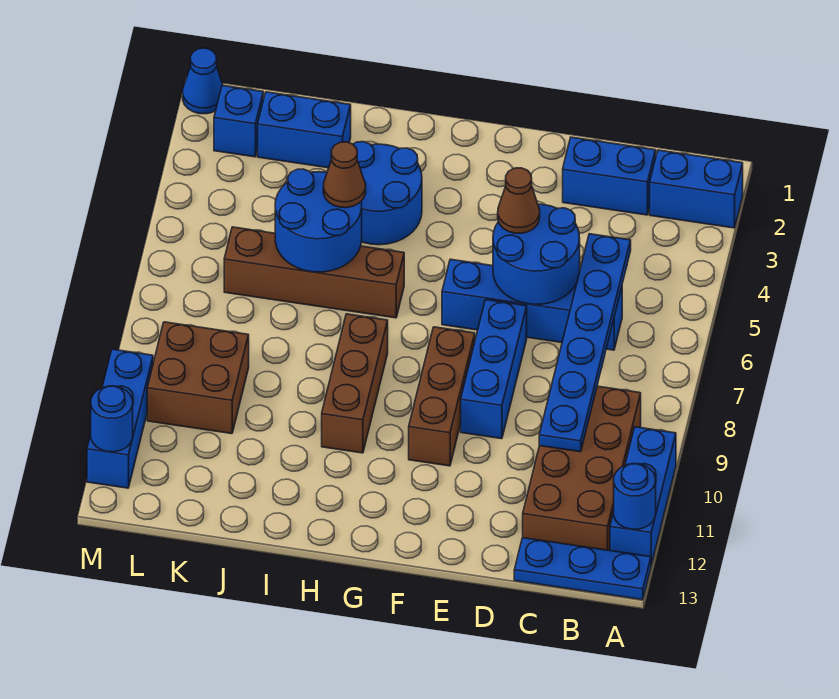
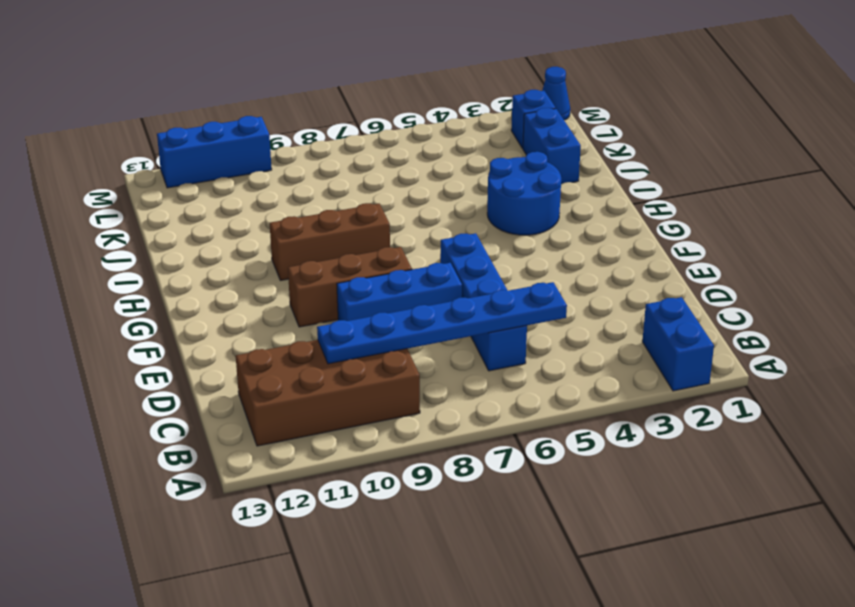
none -> blue brick A10:A12 level 1
none -> blue plate A13:C13 level 1
none -> blue brick C2:D2 level 1

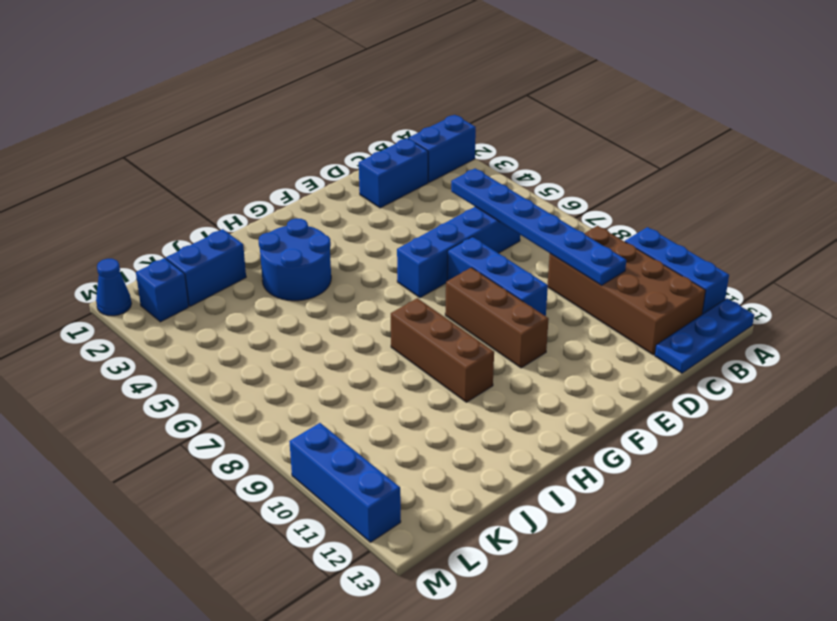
none -> brown brick H6:K6 level 1
none -> brown brick K9:L10 level 1
none -> blue round brick A12 level 2

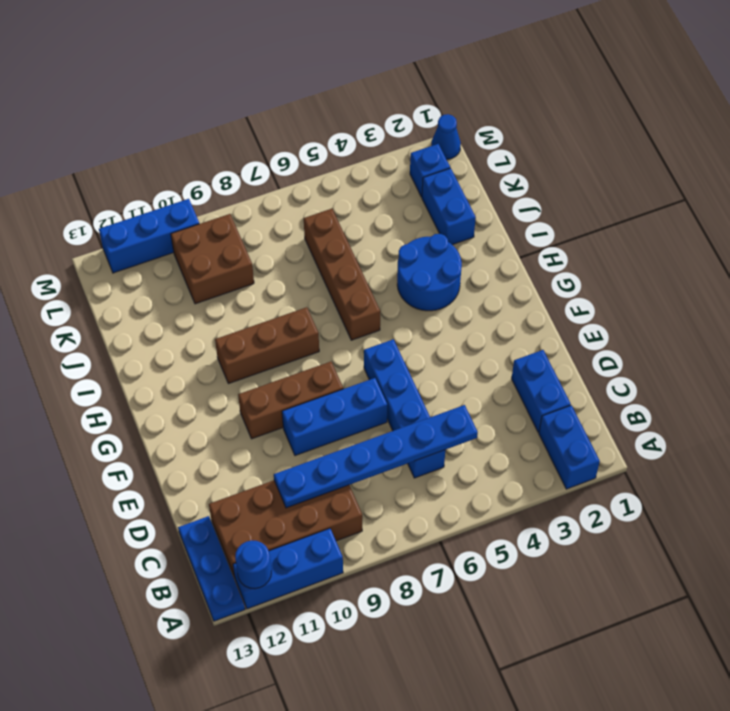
none -> blue round brick D5:E6 level 2
none -> blue round brick I5:J6 level 2
none -> blue round brick M12 level 2

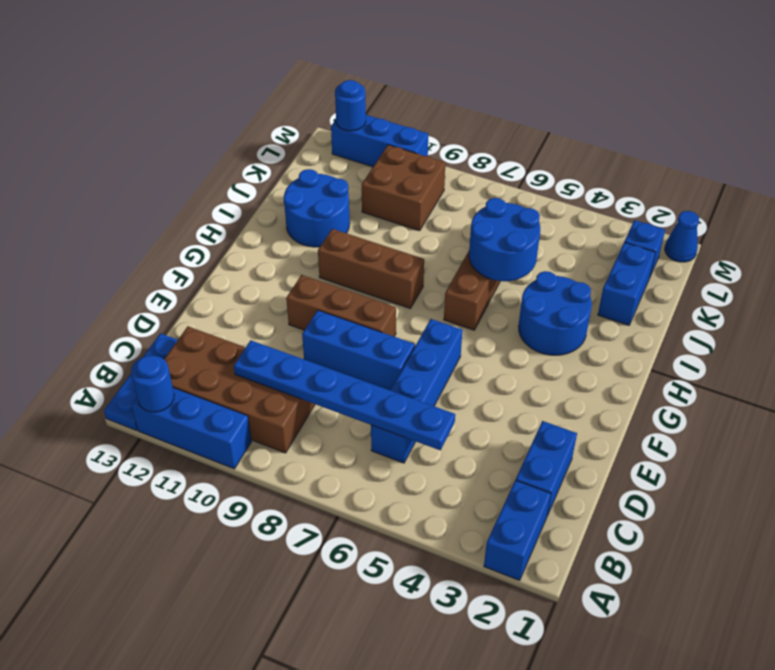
blue round brick I11:J12 level 1 -> blue round brick D5:E6 level 2
none -> brown cone E5 level 3
none -> brown cone I5 level 3

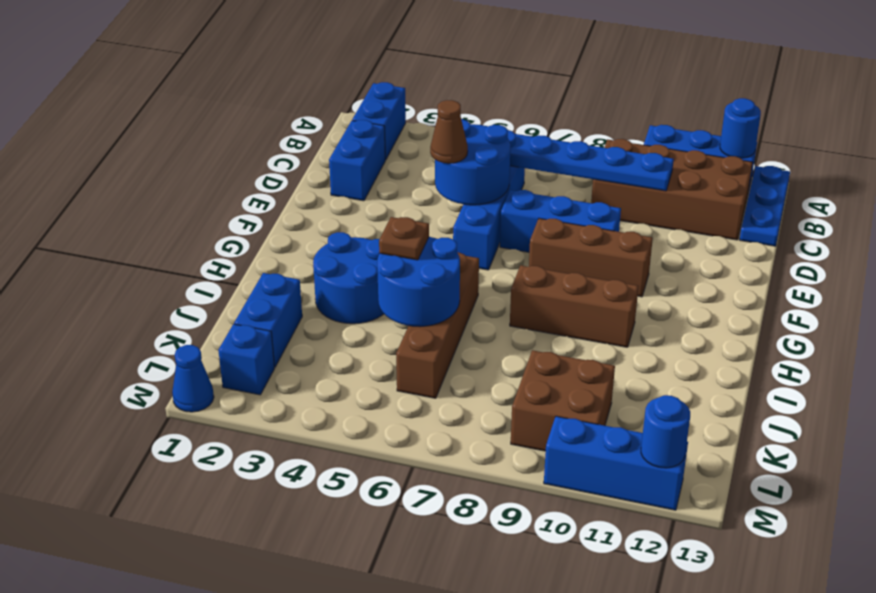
brown plate I5 level 3 -> brown cone I5 level 3

